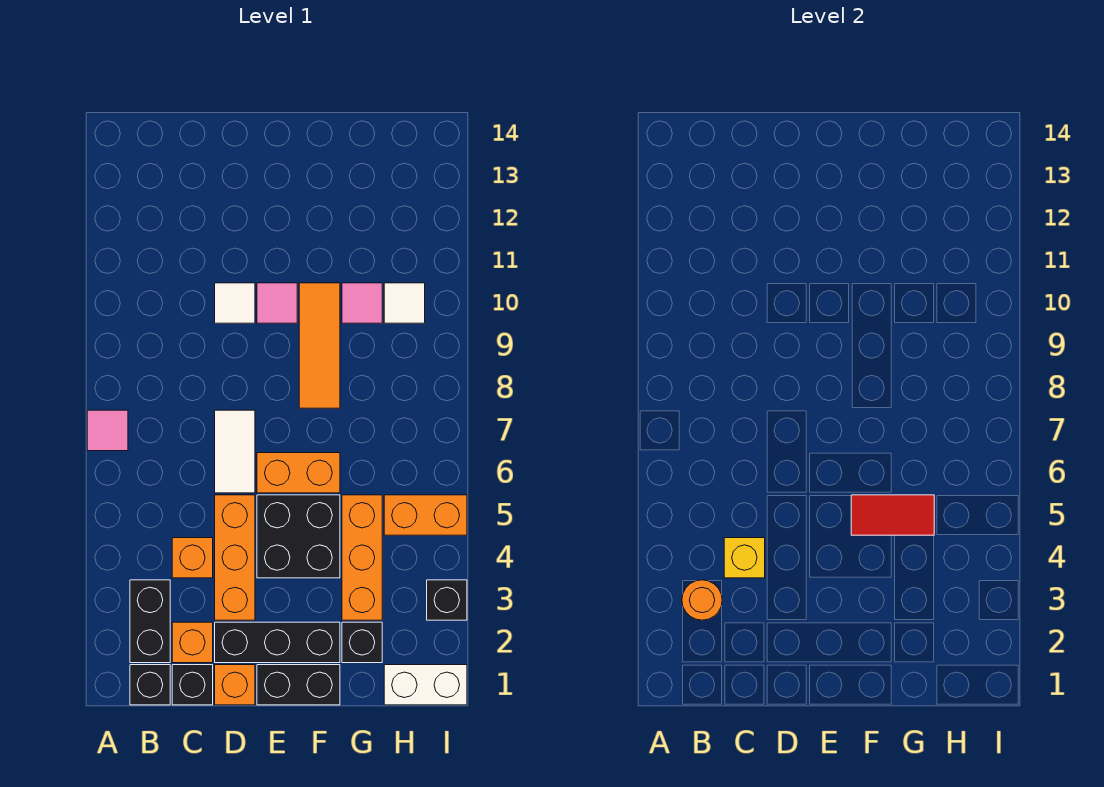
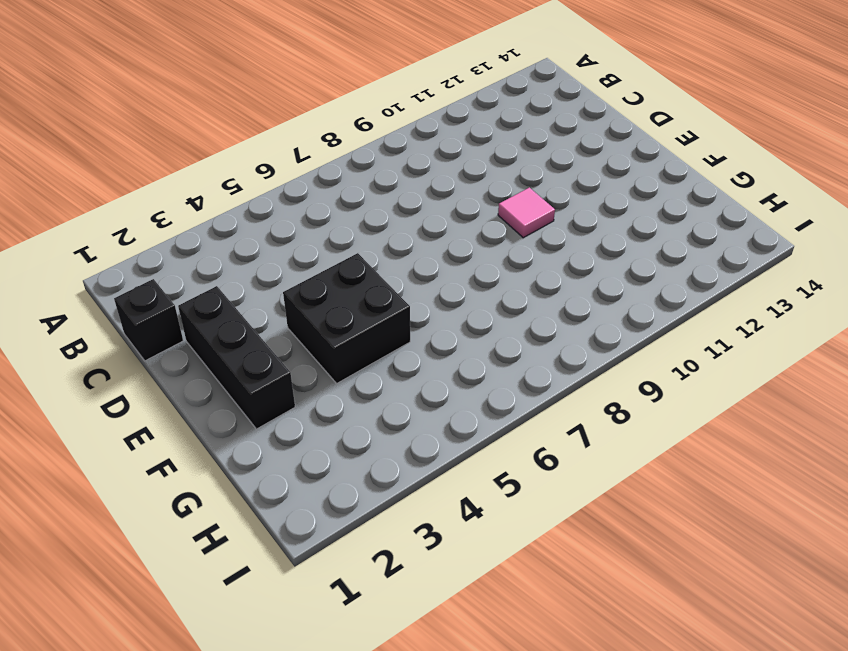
none -> pink tile A7 level 1
none -> black brick B1 level 1
none -> black brick B2:B3 level 1

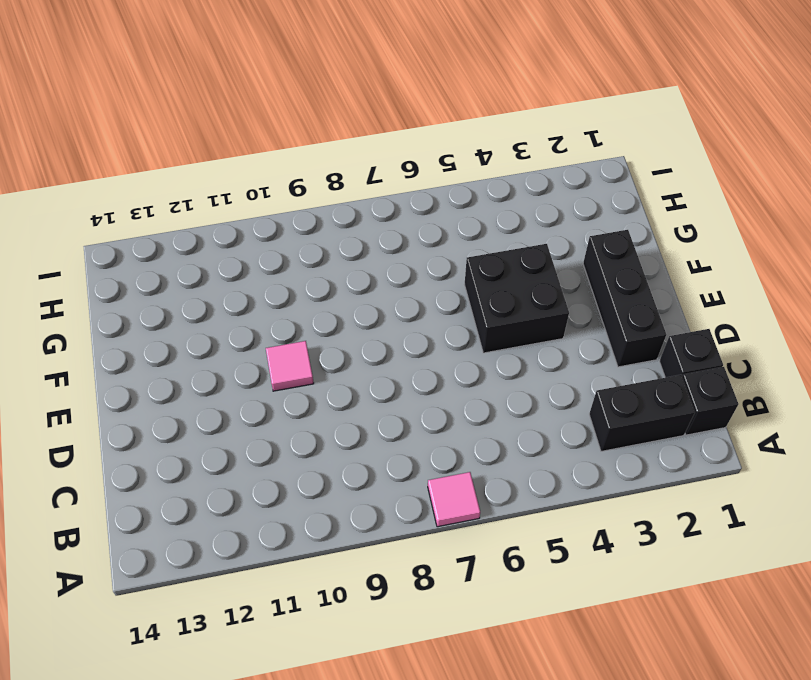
none -> orange brick C2 level 1
none -> orange brick C4 level 1
none -> orange brick D1 level 1

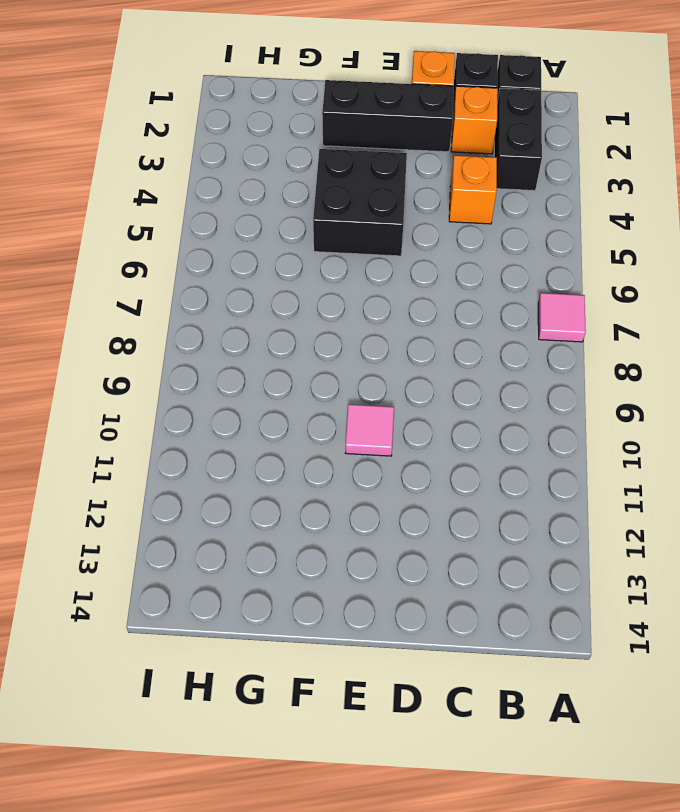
none -> orange brick D3:D5 level 1
none -> white tile D6:D7 level 1
none -> white tile D10 level 1

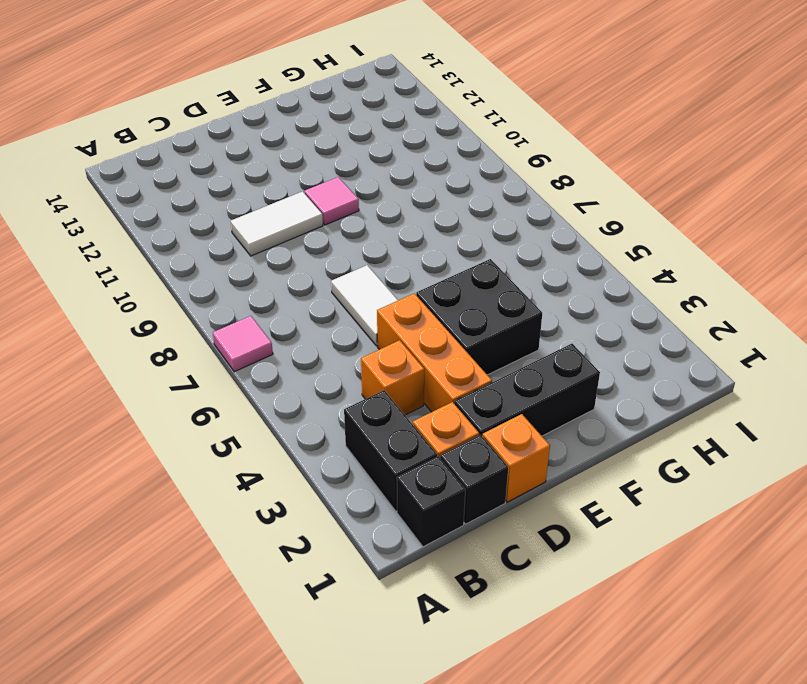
white tile C10:D10 level 1 -> white tile D10 level 1
none -> black brick E1:F1 level 1
none -> orange brick E6:F6 level 1
none -> orange tile F8:F10 level 1

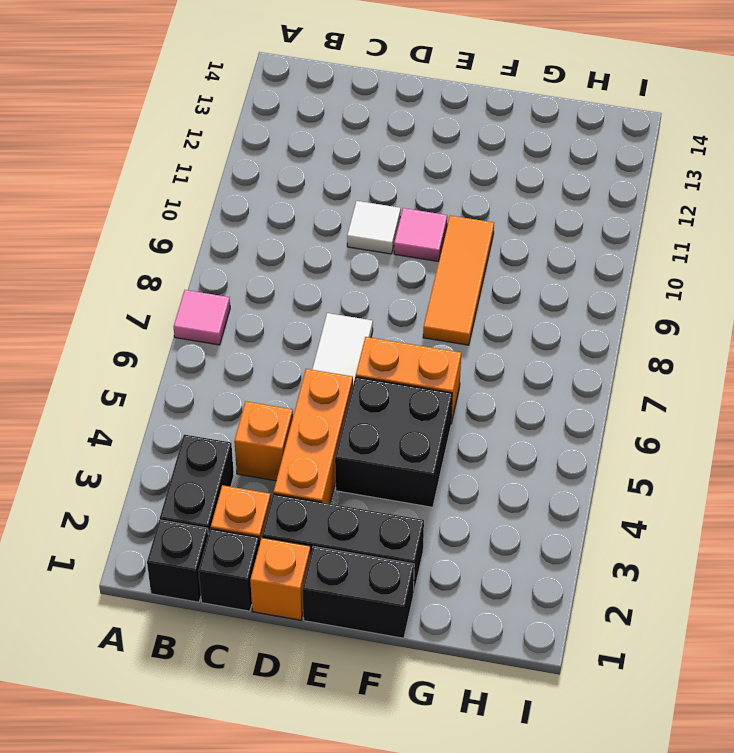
none -> black brick G2 level 1
none -> orange brick G3:G5 level 1
none -> pink tile G10 level 1

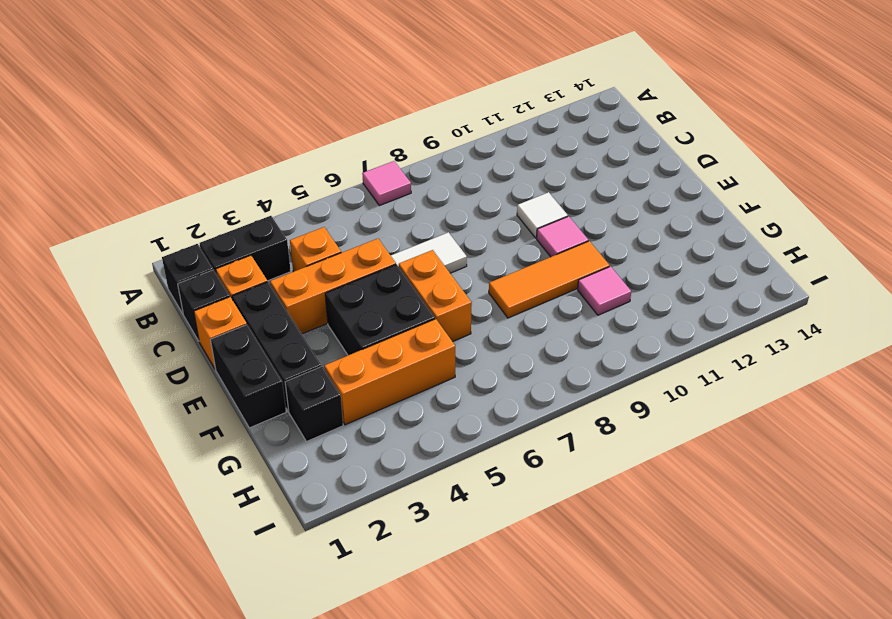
none -> white brick H1:I1 level 1
none -> orange brick H5:I5 level 1
none -> white tile H10 level 1

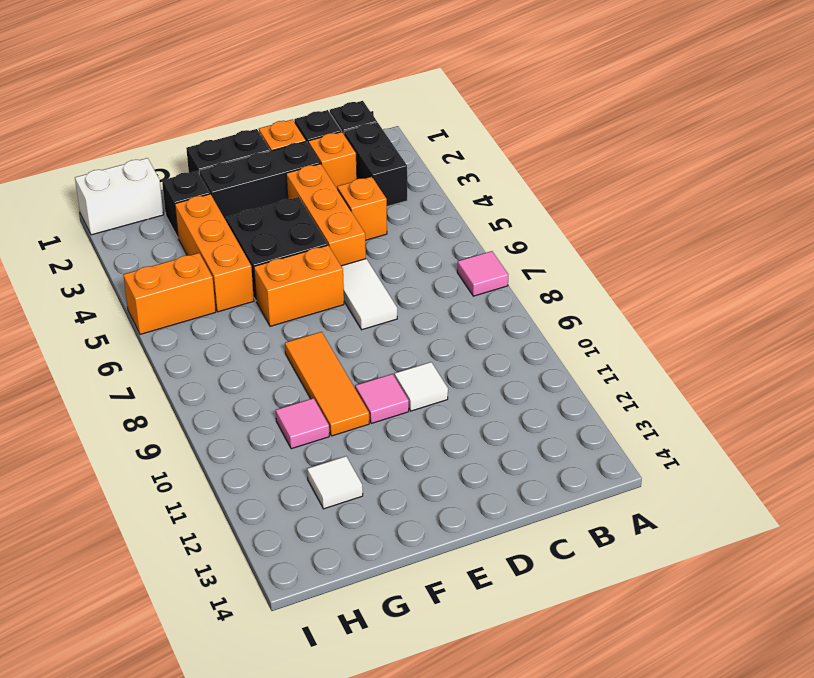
white tile G12 level 1 -> white tile H10 level 1
none -> black brick I3 level 1
none -> orange round brick B3 level 2
none -> yellow brick C4 level 2

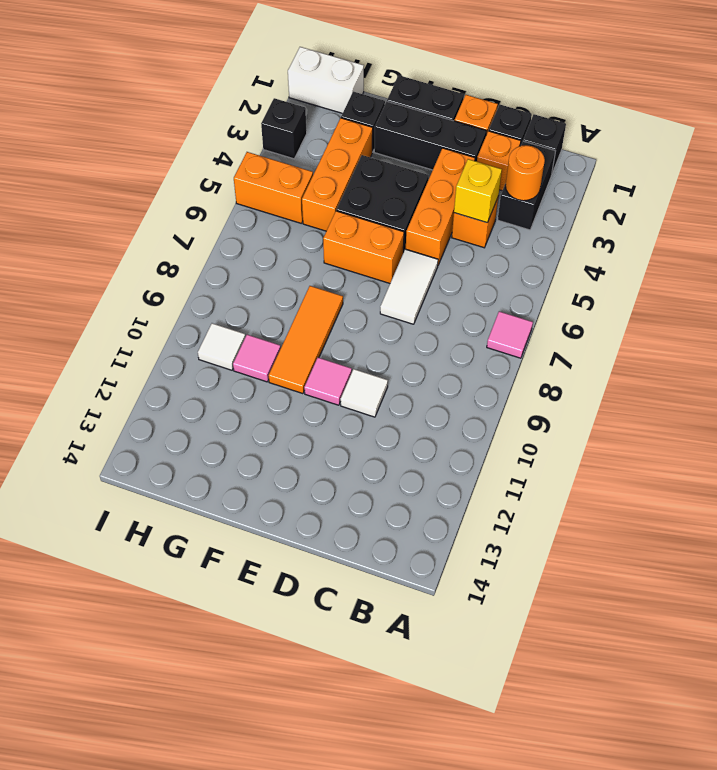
none -> red tile F5:G5 level 2

